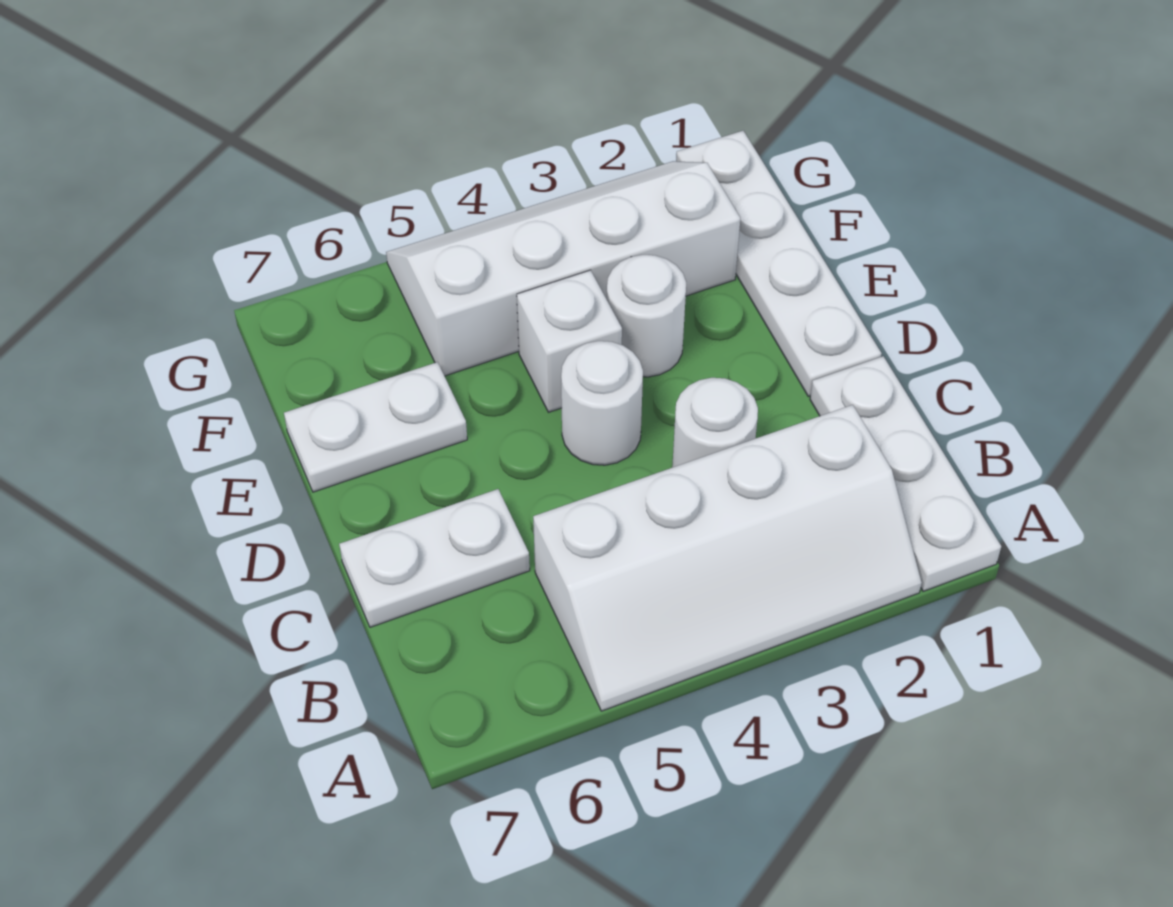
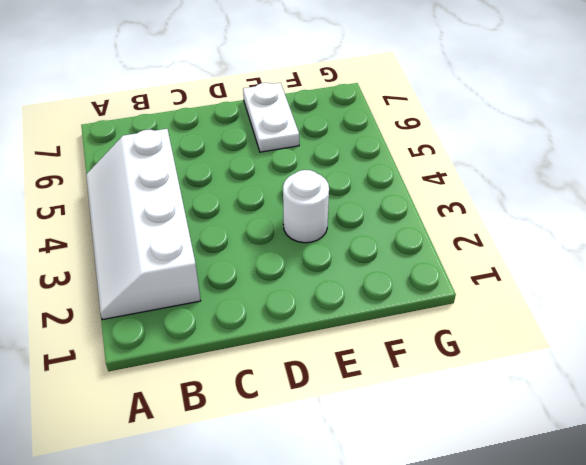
none -> white plate A1:C1 level 1
none -> white round brick C3 level 1

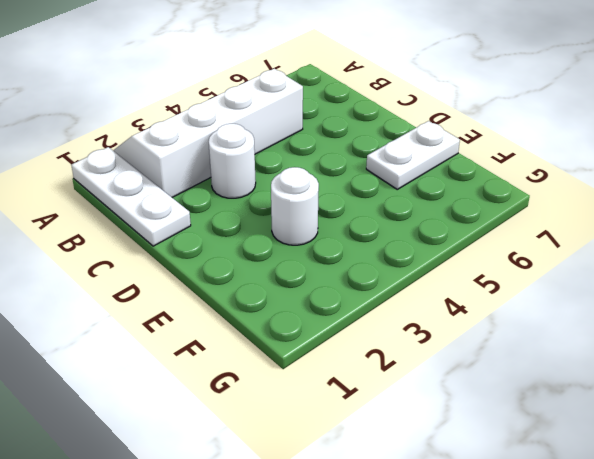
none -> white plate C6:C7 level 1
none -> white plate D1:G1 level 1

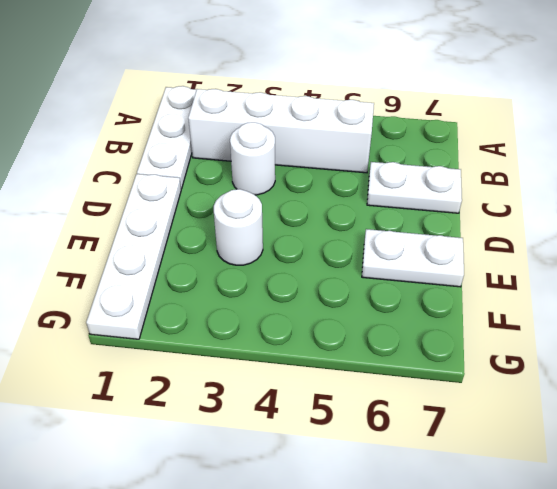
none -> white round brick D4 level 1
none -> white brick E4 level 1

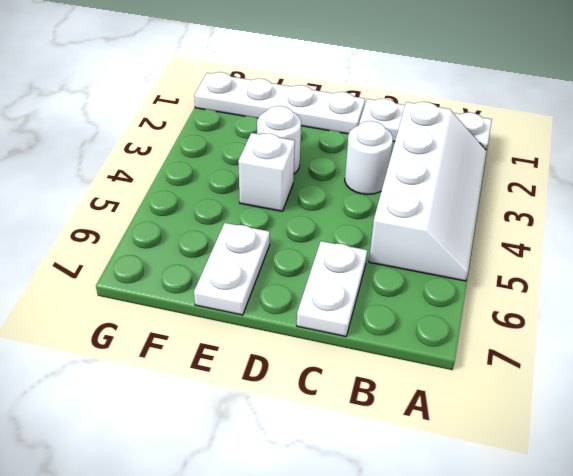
none -> white round brick D4 level 1
none -> white slope F2:G5 level 1 top F

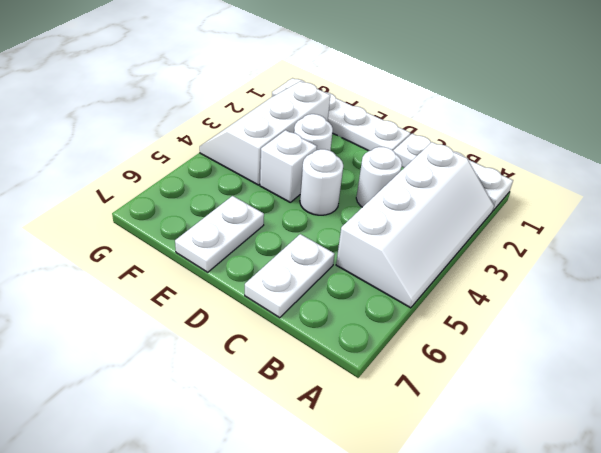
white slope F2:G4 level 1 top F -> white slope F2:G5 level 1 top F

